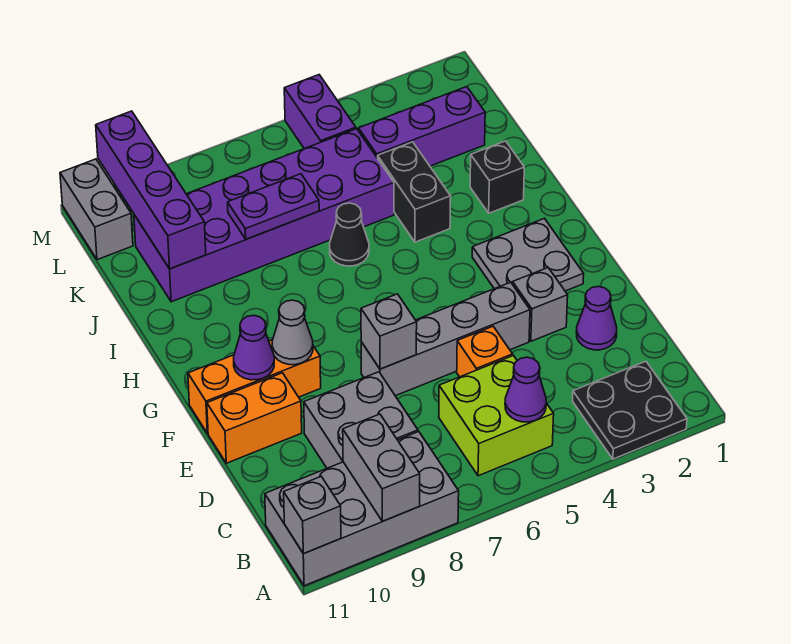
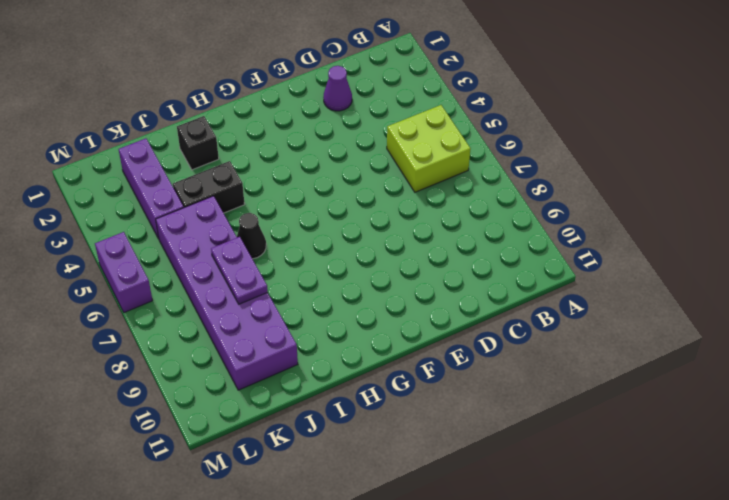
purple brick M5:M6 level 1 -> purple brick L5:M5 level 1
none -> black plate A2:B3 level 1
none -> grey brick A8:B11 level 1
none -> grey brick C8:D9 level 1

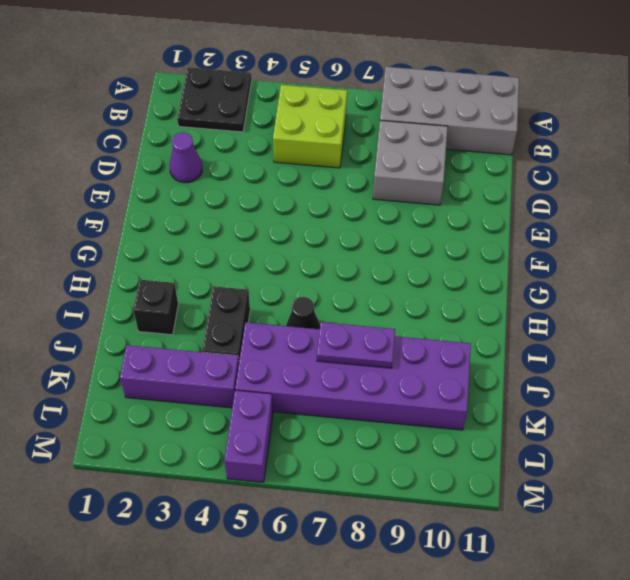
none -> orange brick D5 level 1
none -> grey brick E3 level 1
none -> grey brick E4:E7 level 1

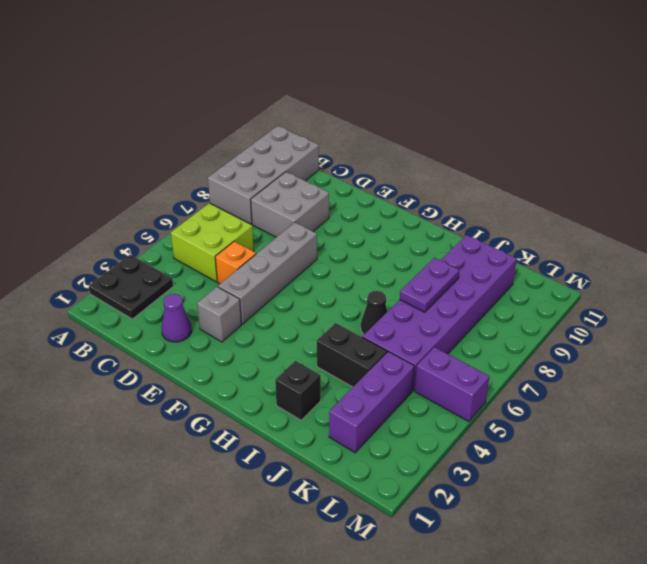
none -> orange brick E10:E11 level 1
none -> grey plate F2:G3 level 1
none -> orange brick F9:F11 level 1

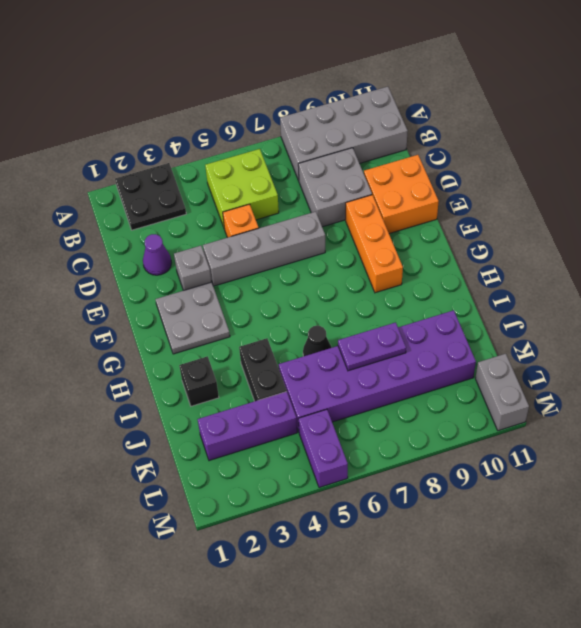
orange brick D10:E11 level 1 -> orange brick E10:E11 level 1
orange brick E9:G9 level 1 -> orange brick F9:F11 level 1
none -> grey brick A9:B9 level 2
none -> grey brick A11 level 2
none -> purple cone B5 level 2

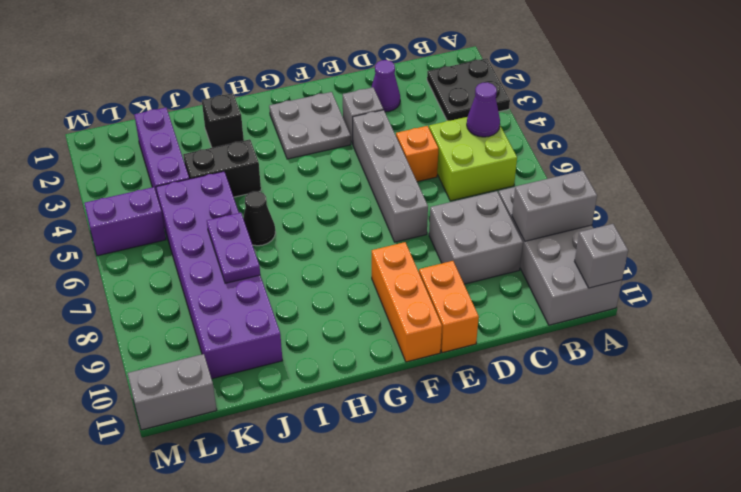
none -> grey brick E7 level 2
none -> grey cone F9 level 2
none -> purple cone F10 level 2

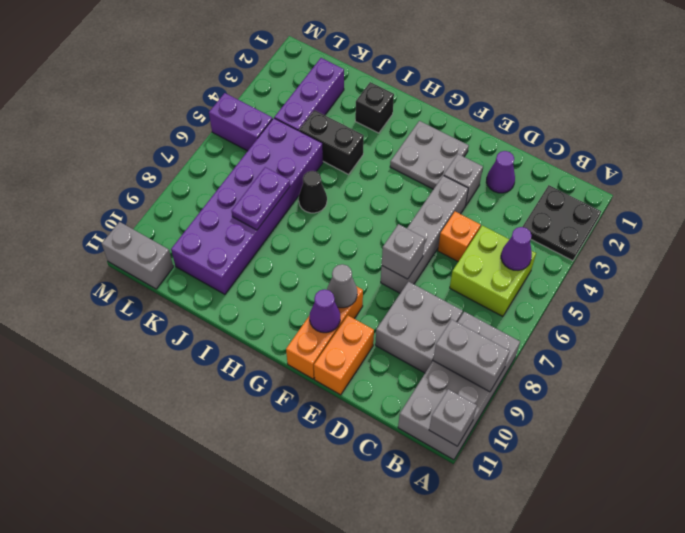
none -> purple brick J10:M10 level 2

